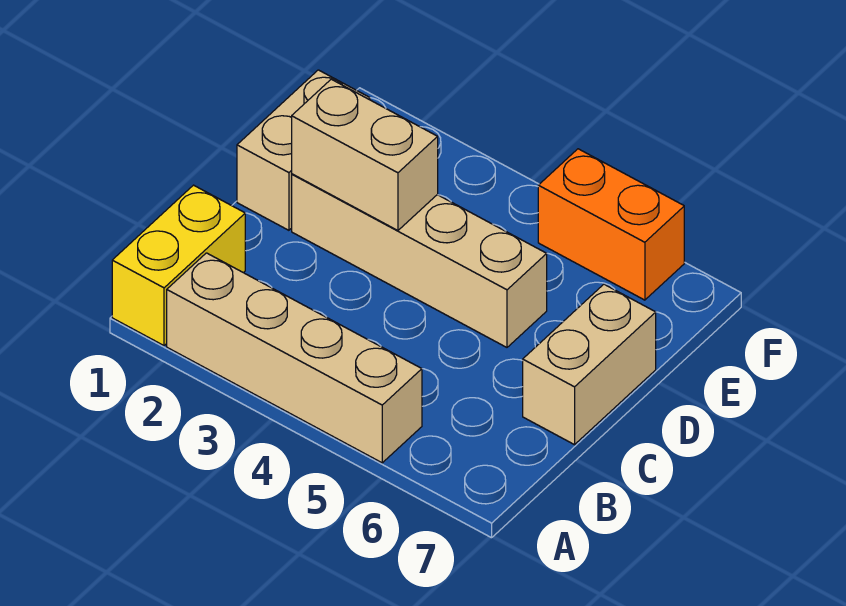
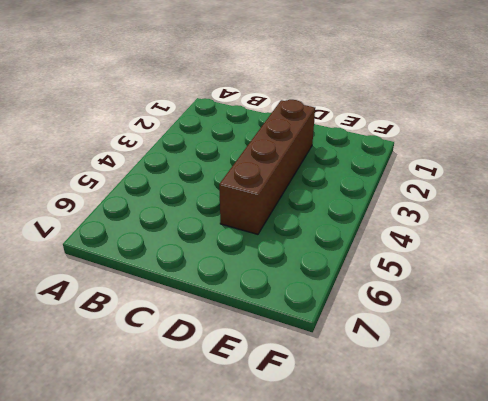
brown brick D2:D5 level 1 -> tan brick D2:D5 level 1
none -> yellow brick A1:B1 level 1
none -> tan brick A2:A5 level 1

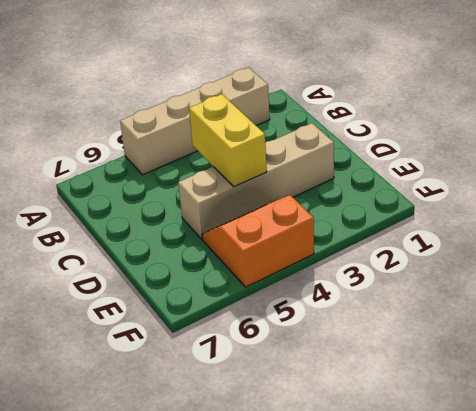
yellow brick C4:D4 level 2 -> yellow brick A1:B1 level 1
orange slope E4:F5 level 1 top F -> orange brick F5:F6 level 1
none -> tan brick C7:D7 level 1
none -> tan brick D1:E1 level 1

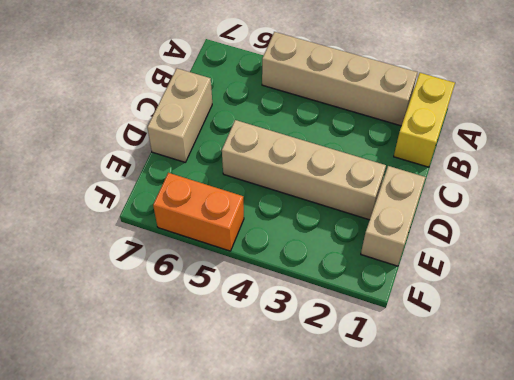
none -> tan brick D2:D3 level 2

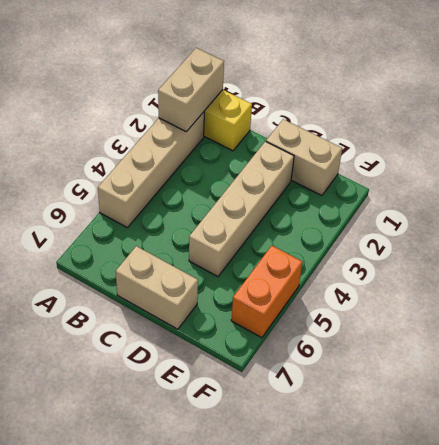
tan brick A1:A2 level 2 -> tan brick D2:D3 level 2

